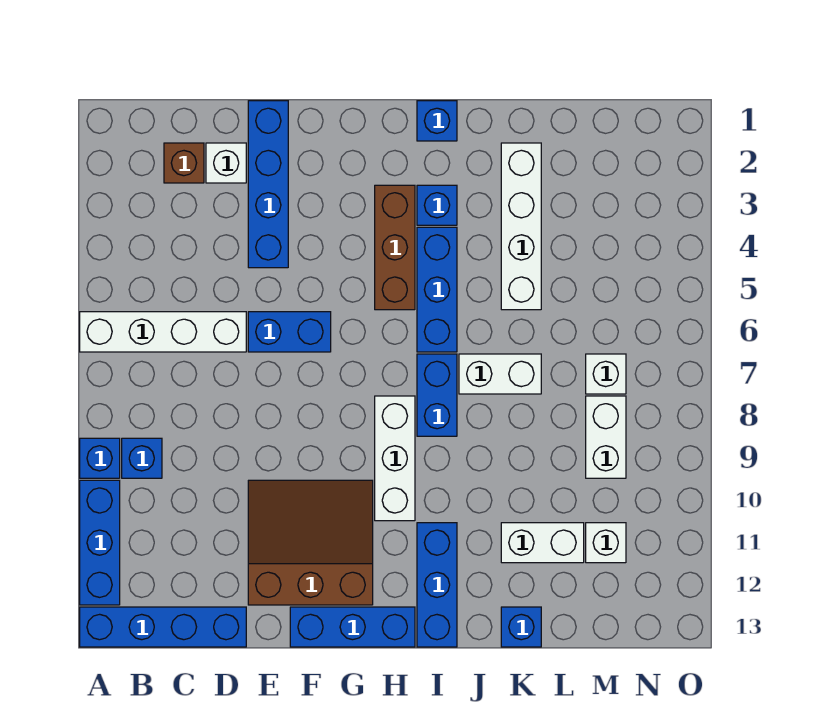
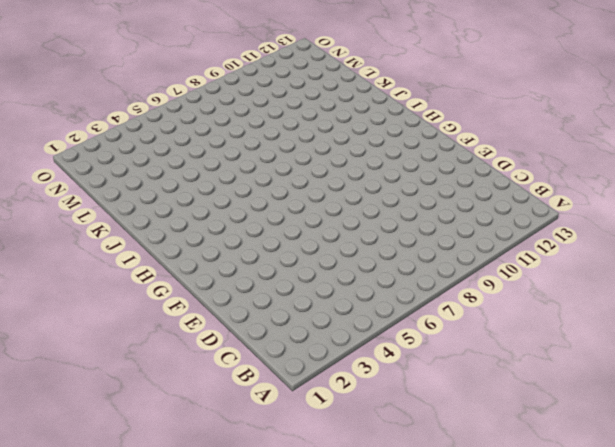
none -> white brick A6:D6 level 1
none -> blue brick A9 level 1
none -> blue brick A10:A12 level 1

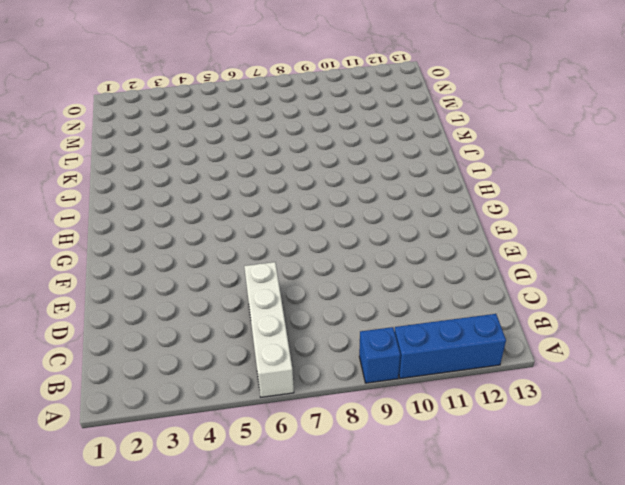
none -> blue brick A13:D13 level 1
none -> blue brick B9 level 1
none -> brown brick C2 level 1

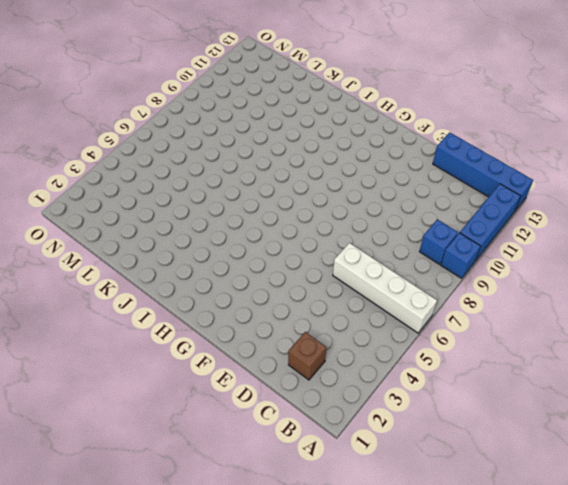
none -> white brick D2 level 1
none -> blue brick E1:E4 level 1
none -> blue brick E6:F6 level 1

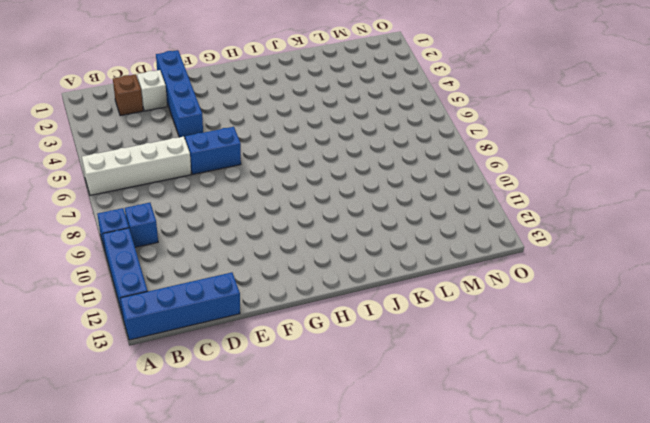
none -> brown slope E10:G12 level 1 top 12
none -> blue brick F13:H13 level 1
none -> brown brick H3:H5 level 1

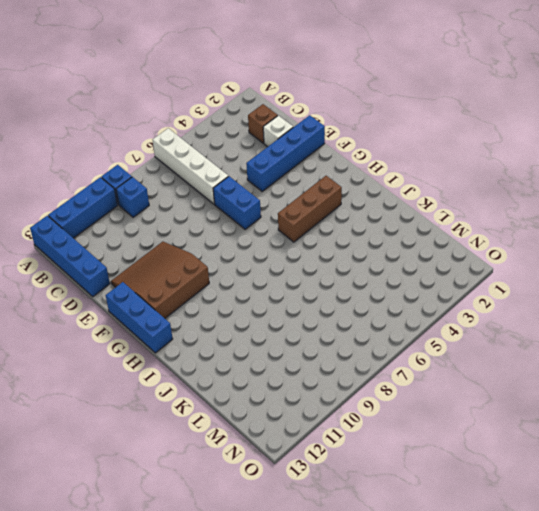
brown slope E10:G12 level 1 top G -> brown slope E10:G12 level 1 top 12
none -> white brick H8:H10 level 1
none -> blue brick I1 level 1
none -> blue brick I3 level 1

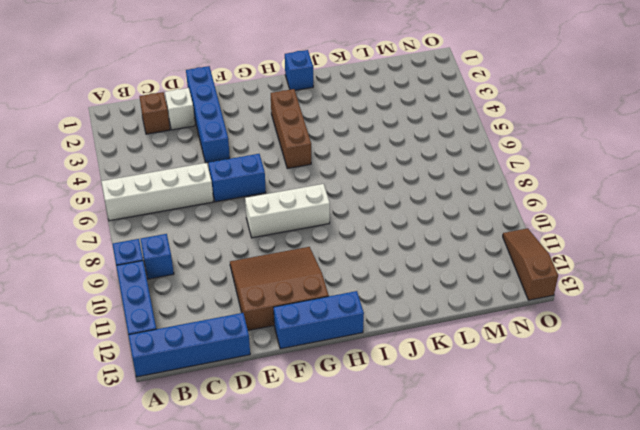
white brick F8:H8 level 1 -> white brick H8:H10 level 1
brown slope O11:O13 level 1 top 13 -> none
none -> blue brick I3 level 1
none -> blue brick I4:I6 level 1
none -> blue brick I7:I8 level 1

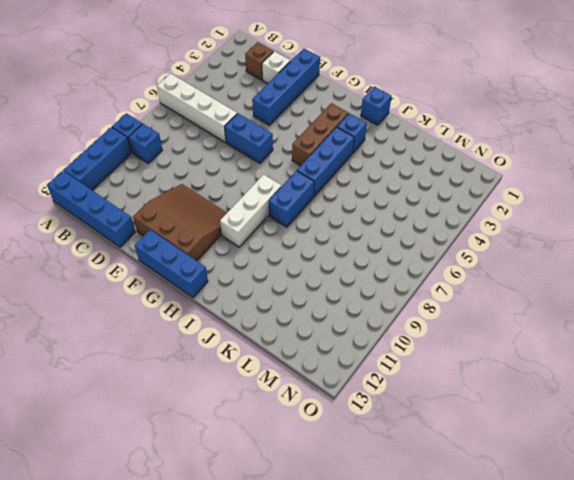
none -> blue brick I11:I13 level 1
none -> white brick J7:K7 level 1
none -> white brick K2:K5 level 1

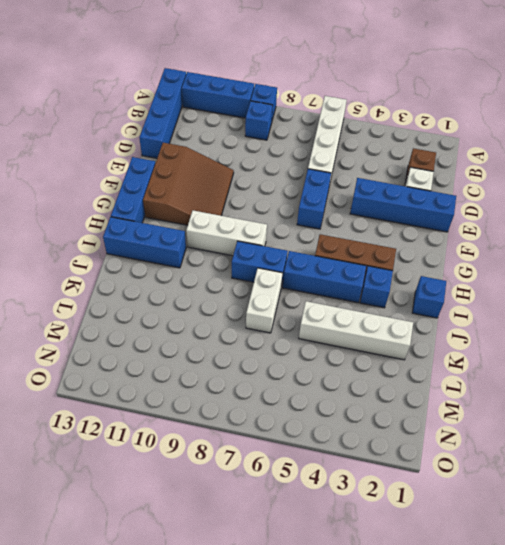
none -> white brick K11:L11 level 1
none -> blue brick K13 level 1
none -> white brick M7 level 1

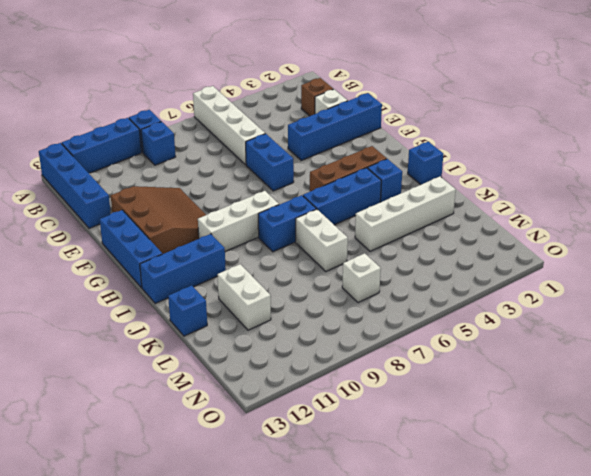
none -> white brick M8:M9 level 1
none -> white brick M11 level 1

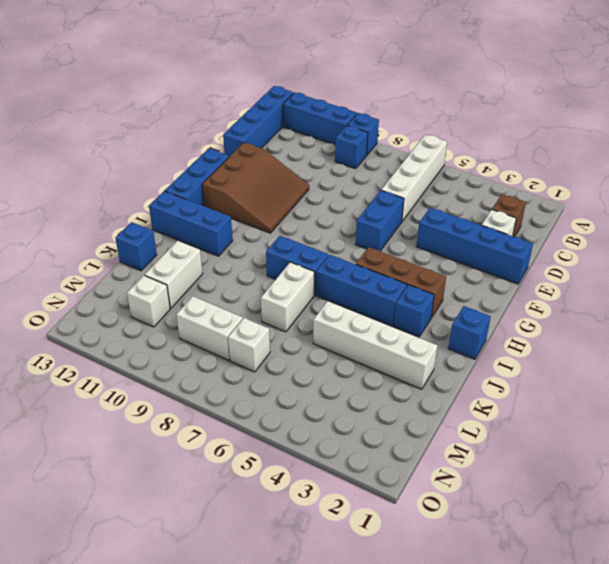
none -> white brick H8:H10 level 1

